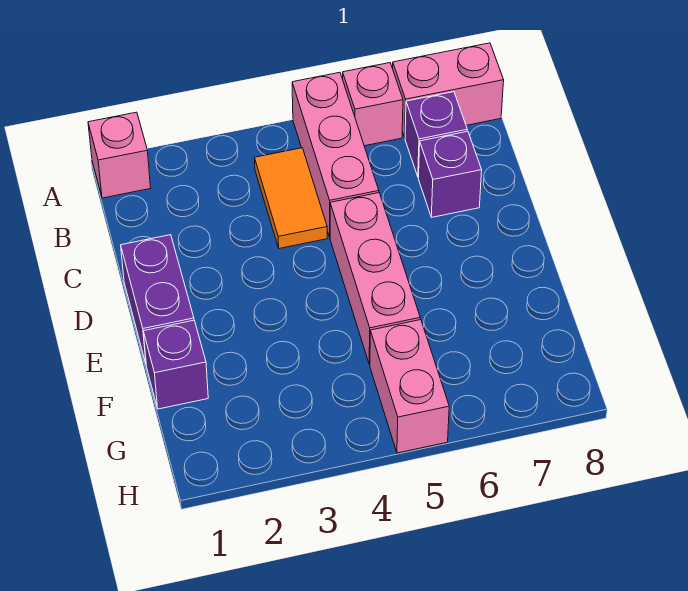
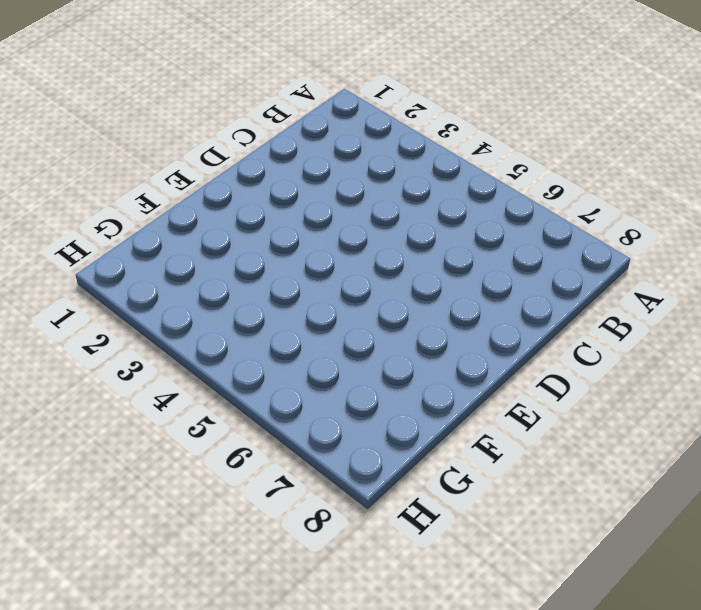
none -> pink brick A1 level 1
none -> pink brick A5:C5 level 1

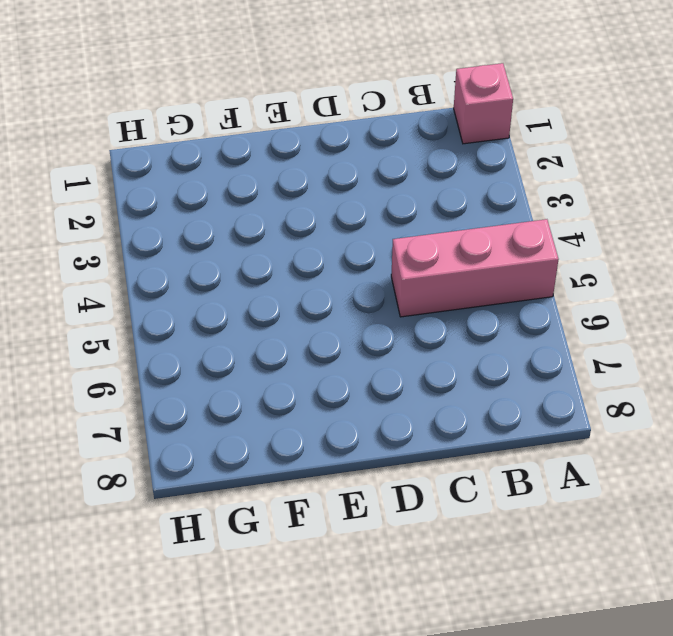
none -> pink brick A6 level 1
none -> pink brick A7:A8 level 1

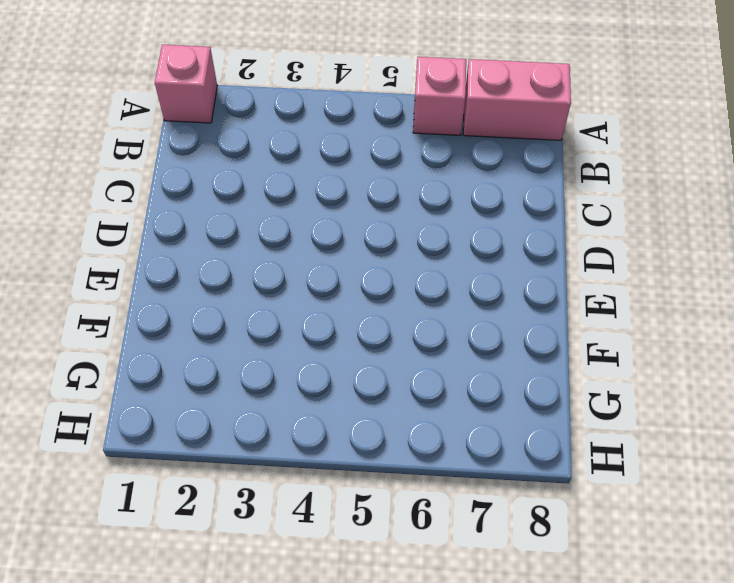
none -> pink brick A5:C5 level 1
none -> orange tile B4:C4 level 1

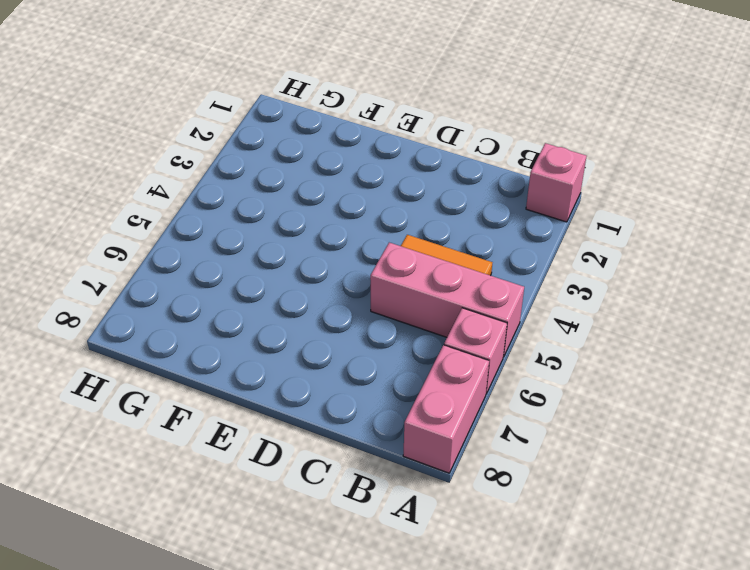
none -> purple brick B7 level 1
none -> purple brick C7 level 1

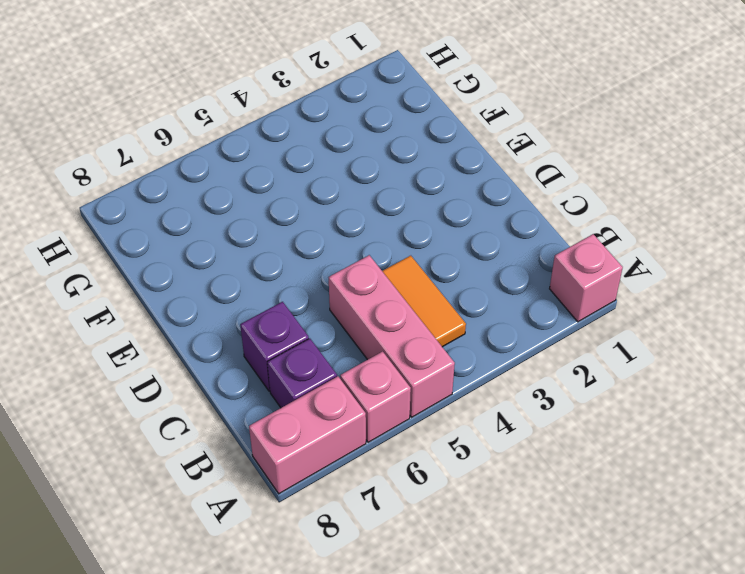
none -> purple brick D1:E1 level 1
none -> pink brick D5:F5 level 1

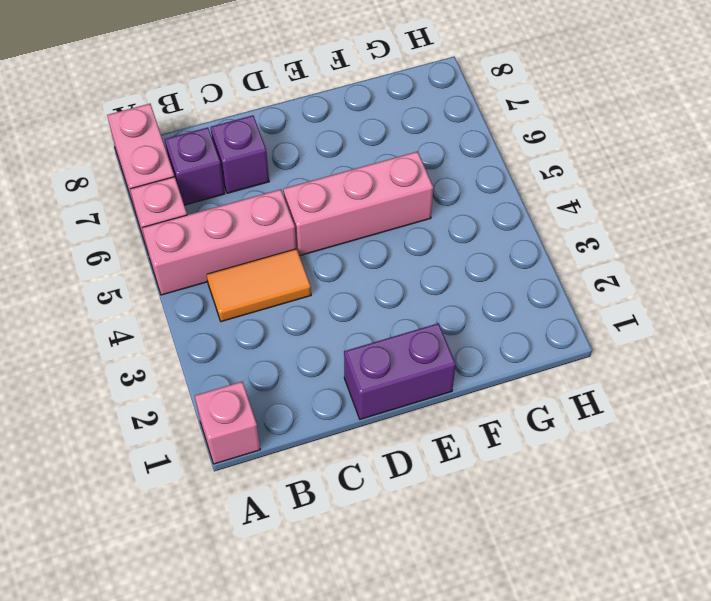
none -> purple brick F1 level 1
none -> pink brick G5:H5 level 1

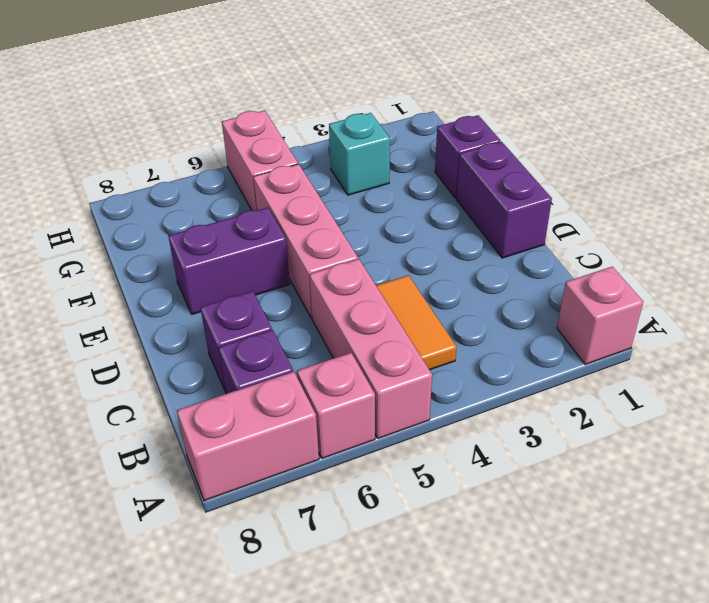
purple brick E6:E7 level 1 -> none
cyan brick G3 level 1 -> none

